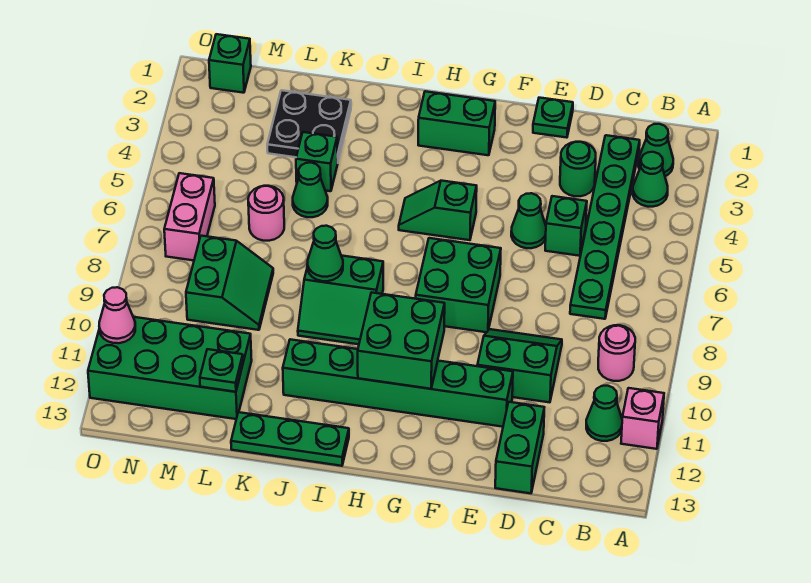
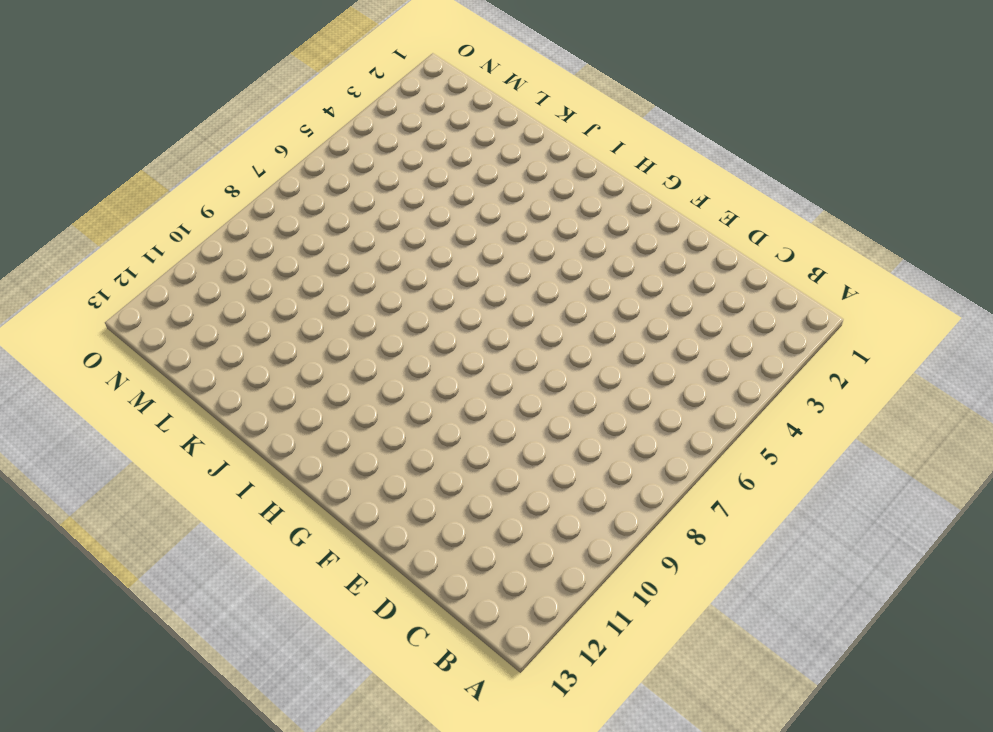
none -> pink brick A11 level 1
none -> green cone B2 level 1
none -> green cone B3 level 1
none -> pink round brick B9 level 1

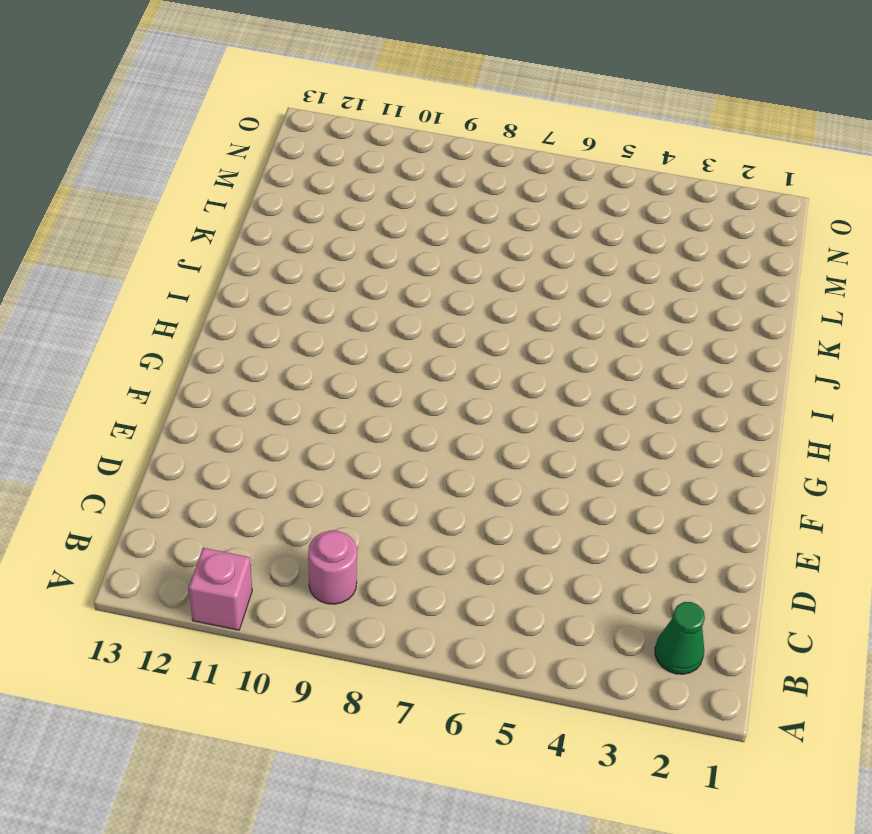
none -> green cone B3 level 1
none -> green cone B11 level 1
none -> green plate C2:C7 level 1
none -> green round brick D3 level 1

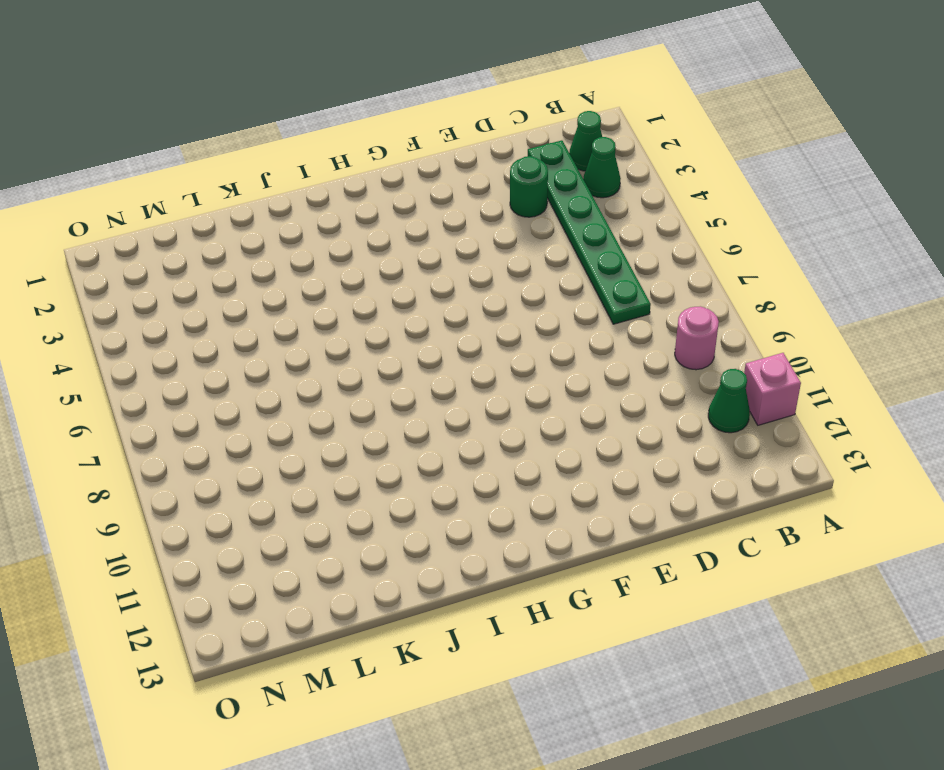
none -> green brick D5 level 1
none -> green slope D9:E10 level 1 top 10
none -> green brick D12:D13 level 1
none -> green plate E1 level 1

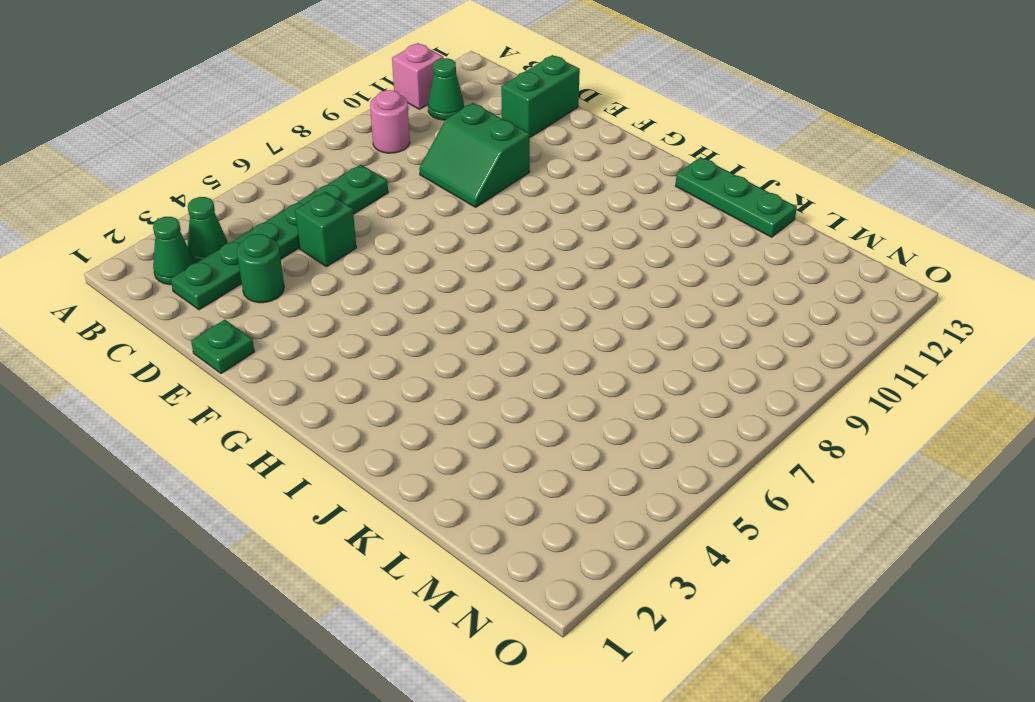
none -> green cone E5 level 1
none -> green brick E11:J11 level 1
none -> green brick F7:G8 level 1
none -> green brick G2:H2 level 1

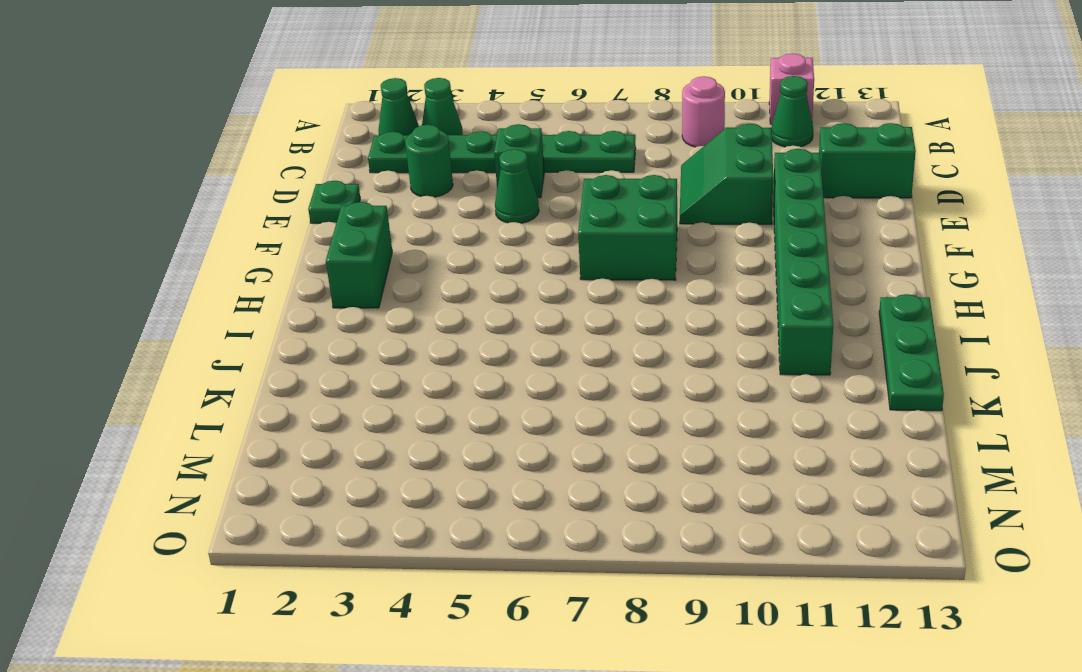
none -> green slope G5:H5 level 1 top G
none -> green slope I8:J9 level 1 top 8
none -> black plate K2:L3 level 1
none -> green brick K4 level 1

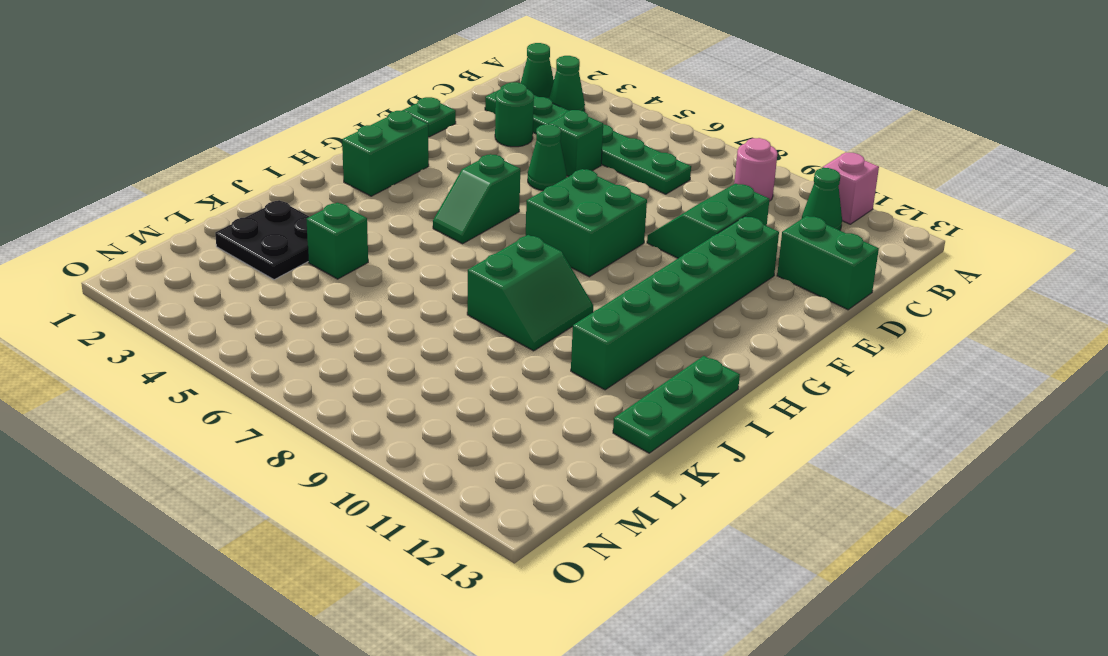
none -> green cone K5 level 1
none -> pink round brick L6 level 1
none -> green slope L8:M9 level 1 top M
none -> green brick L11:O12 level 1

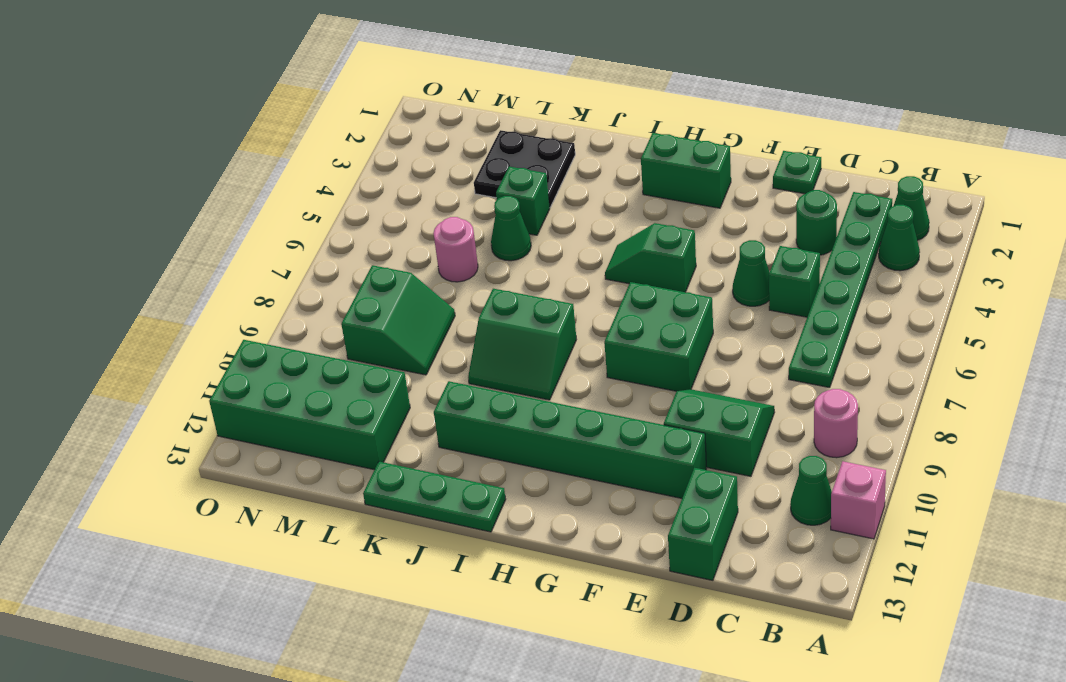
none -> green brick N1 level 1
none -> pink brick N6:N7 level 1
none -> green brick G10:H11 level 2
none -> green cone J8 level 2

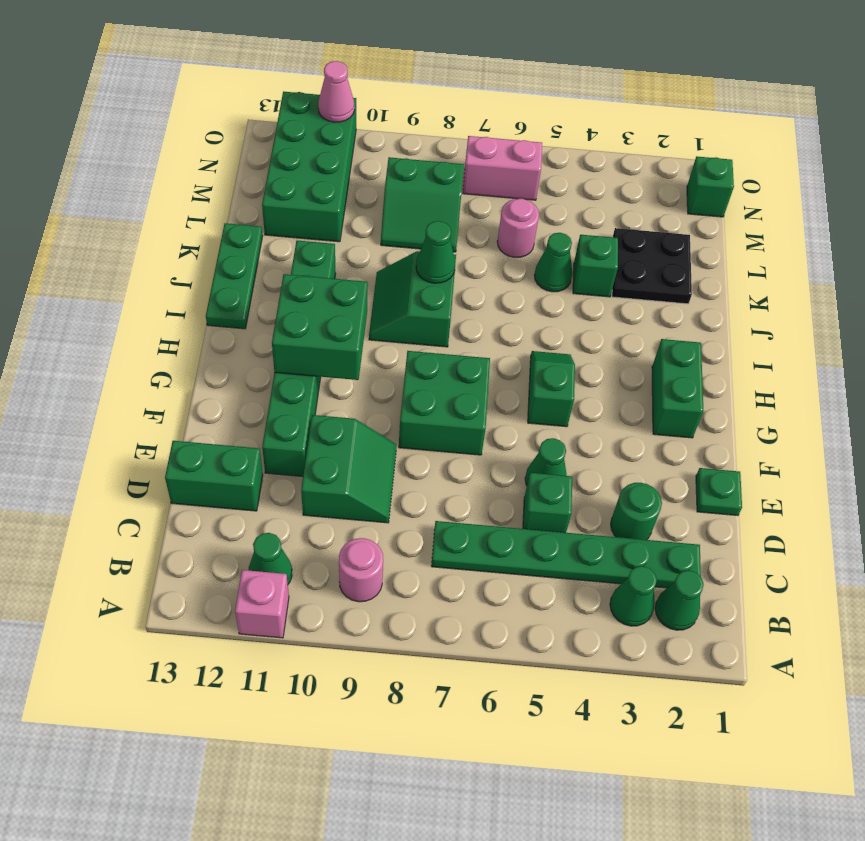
none -> green plate L12 level 2

